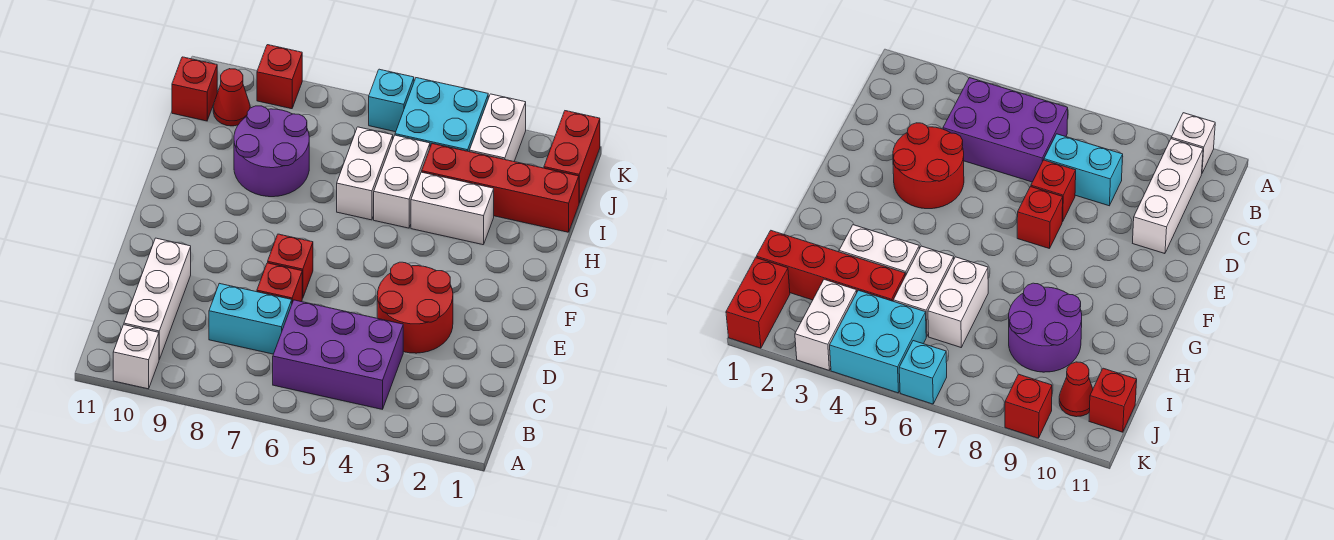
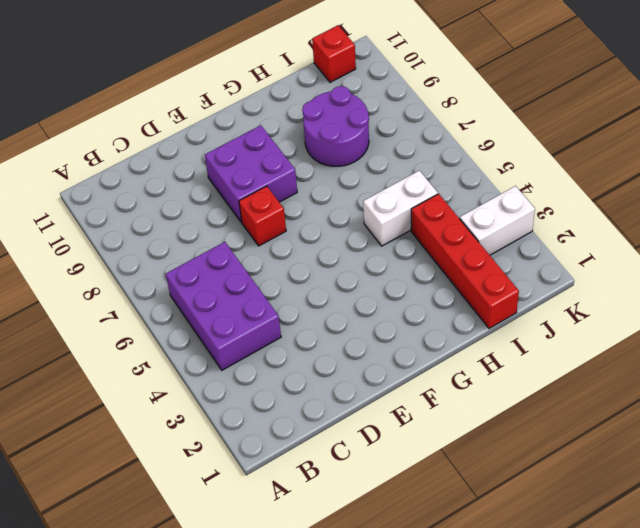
purple brick E8:F9 level 1 -> none
none -> white brick A10 level 1
none -> white brick B10:D10 level 1
none -> cyan brick C7:C8 level 1

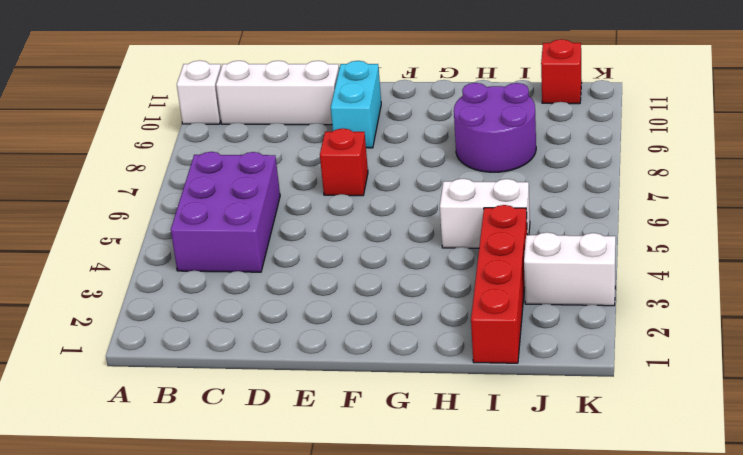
cyan brick E9:E10 level 1 -> cyan brick C7:C8 level 1
none -> red round brick D3:E4 level 1
none -> red brick D7 level 1
none -> white brick H3:H4 level 1

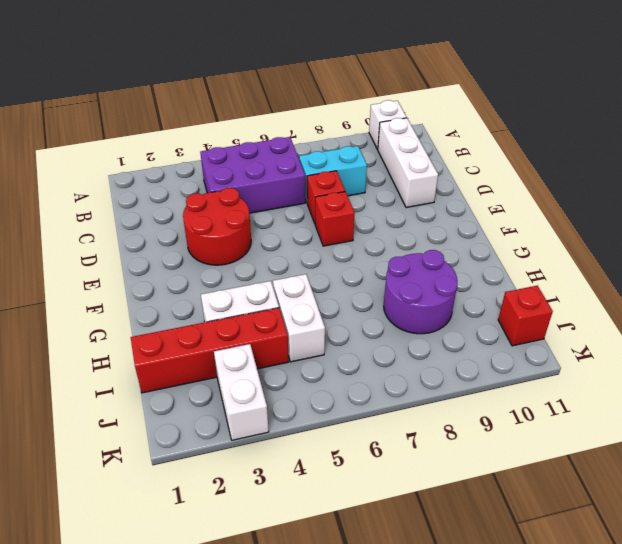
none -> white brick H6:I6 level 1
none -> red brick J1:K1 level 1
none -> cyan brick J4:K5 level 1

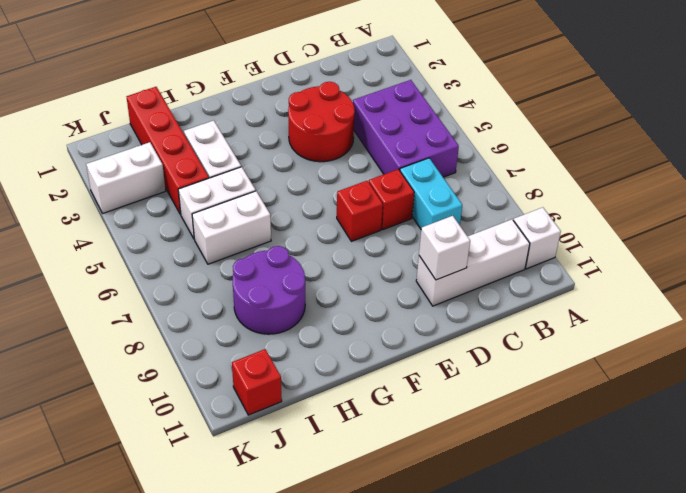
white brick D10 level 2 -> none
none -> red brick J1:K1 level 1
none -> cyan brick J4:K5 level 1
none -> red cone J10 level 1

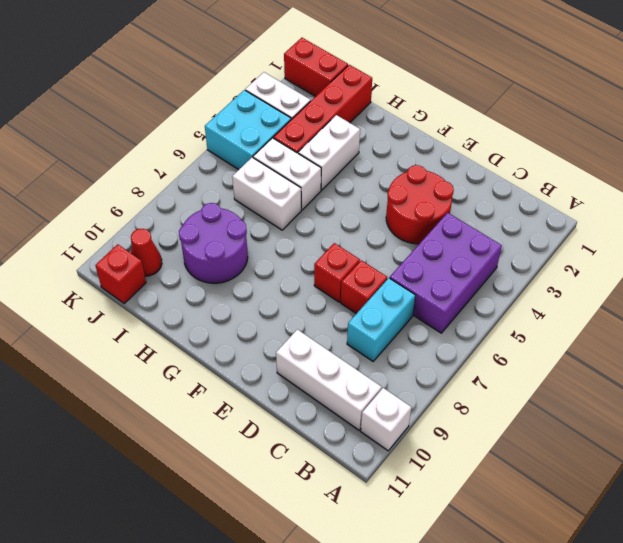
none -> cyan brick K6 level 1
none -> red brick K9 level 1

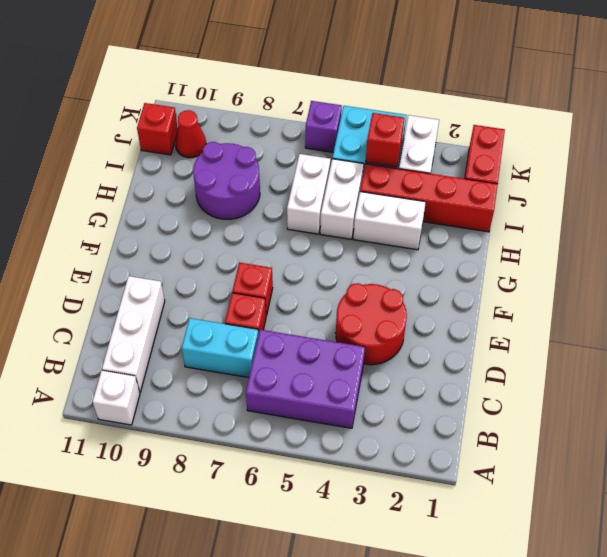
red brick J4 level 2 -> red brick K9 level 1
purple brick K6 level 1 -> cyan brick K6 level 1

